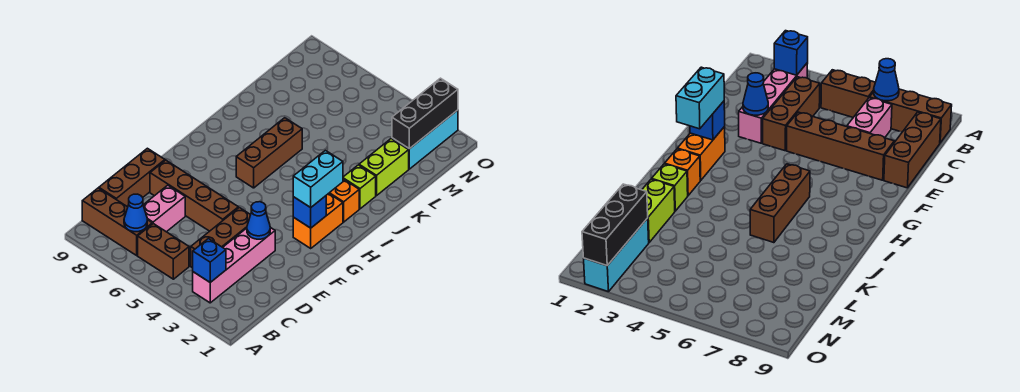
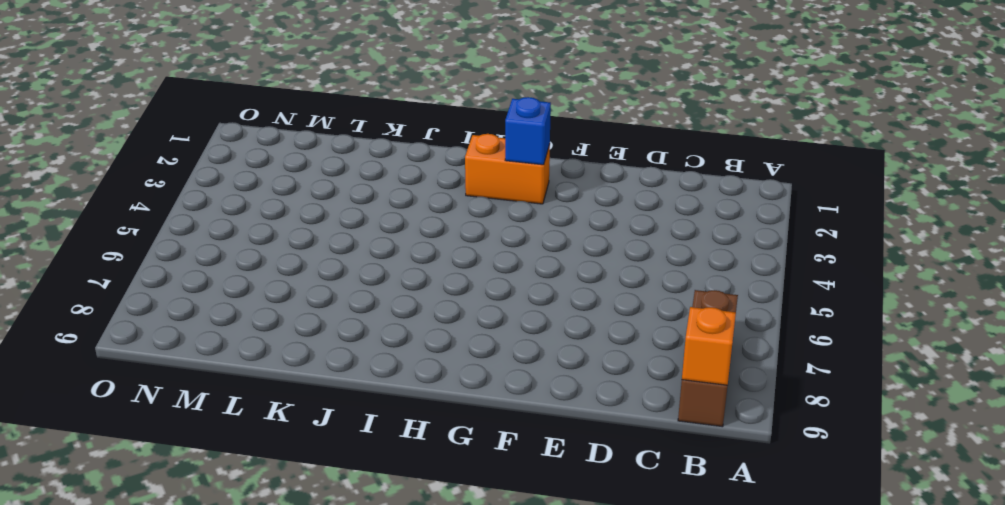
orange brick B9 level 2 -> orange brick I2 level 1
none -> pink brick B3:E3 level 1
none -> brown brick B5:B6 level 1
none -> brown brick C4:E4 level 1

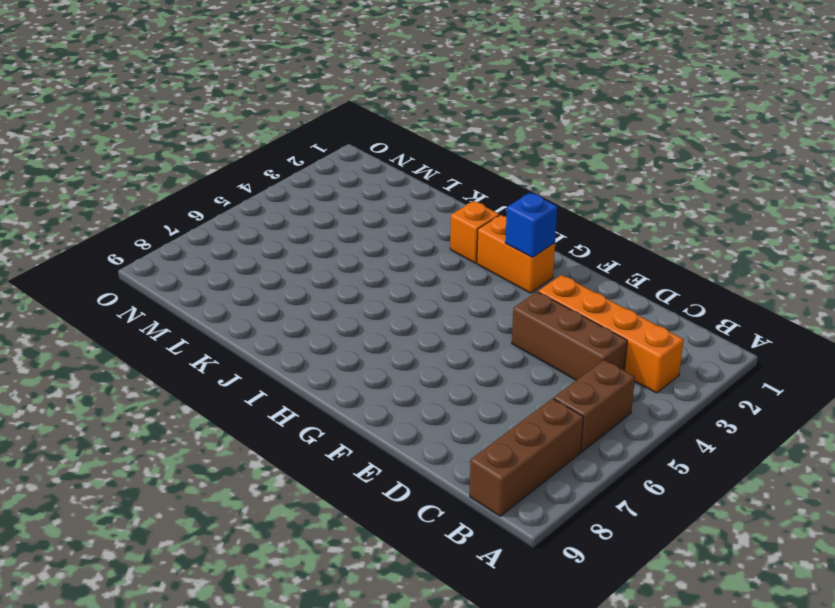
orange brick B3:E3 level 1 -> pink brick B3:E3 level 1
none -> pink brick C7:D7 level 1
none -> brown brick C9:E9 level 1
none -> brown brick E5:E8 level 1

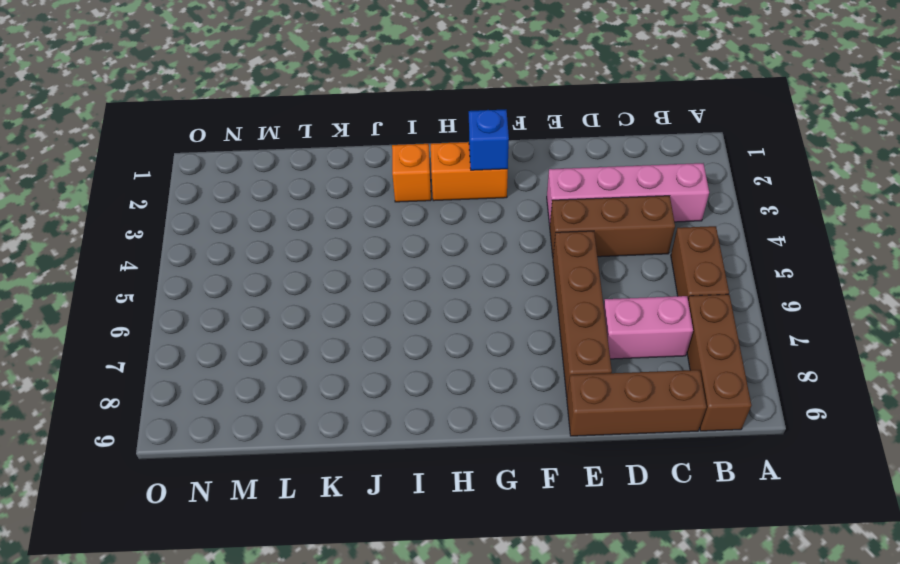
none -> brown brick H6:J6 level 1
none -> lime brick J2 level 1
none -> lime brick K2:L2 level 1

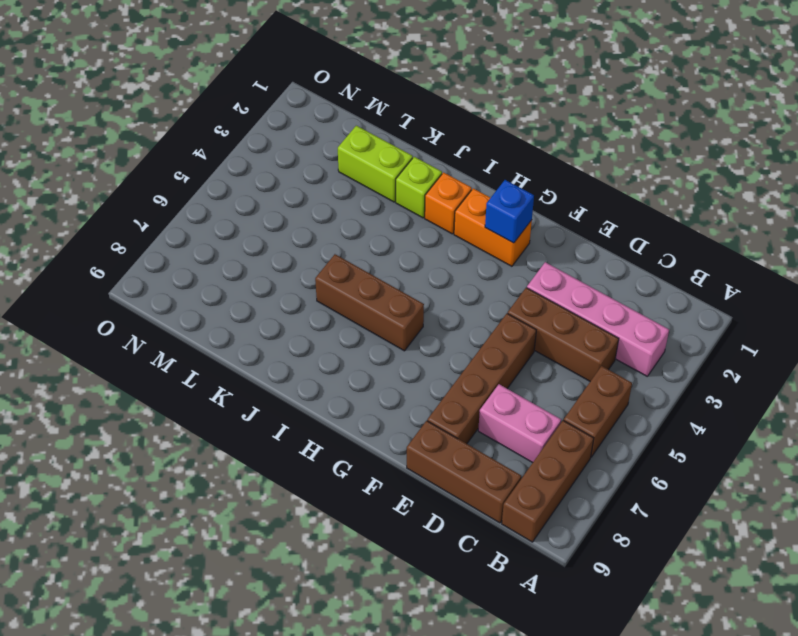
none -> cyan brick M2:O2 level 1
none -> blue brick B3 level 2
none -> blue cone B7 level 2

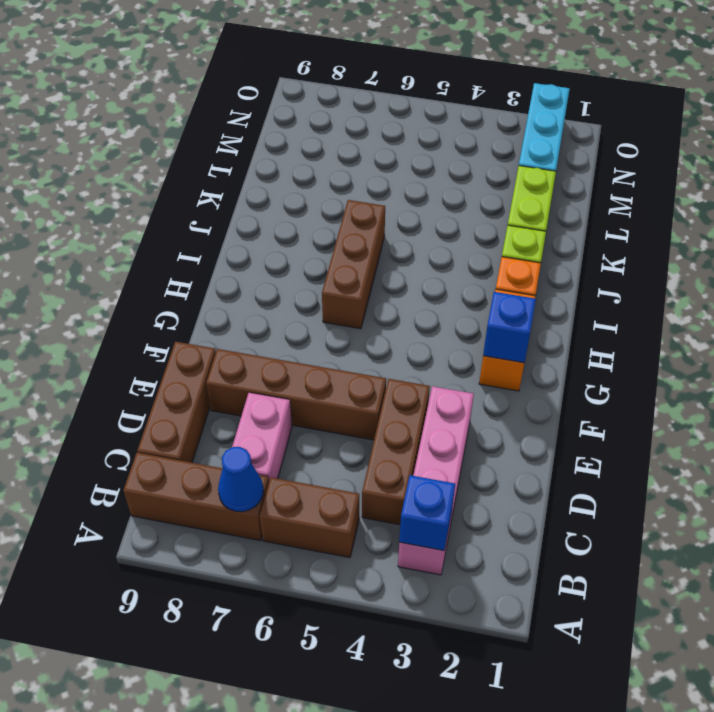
none -> blue cone E3 level 2
none -> black brick M2:O2 level 2
none -> cyan brick G2:H2 level 3

